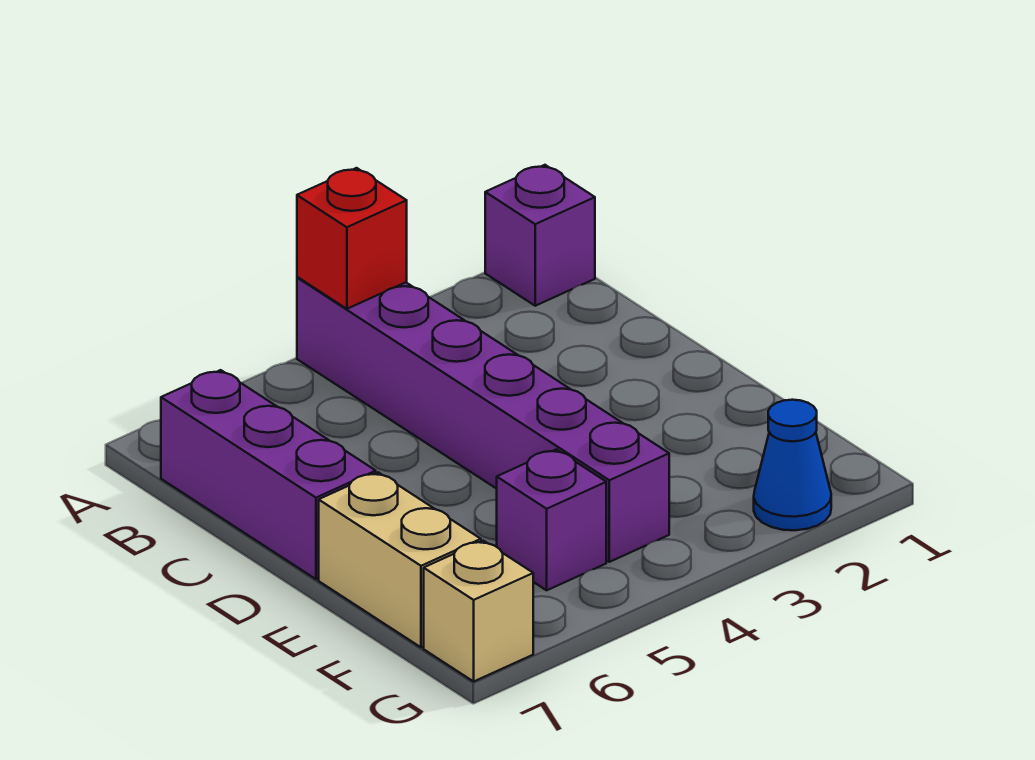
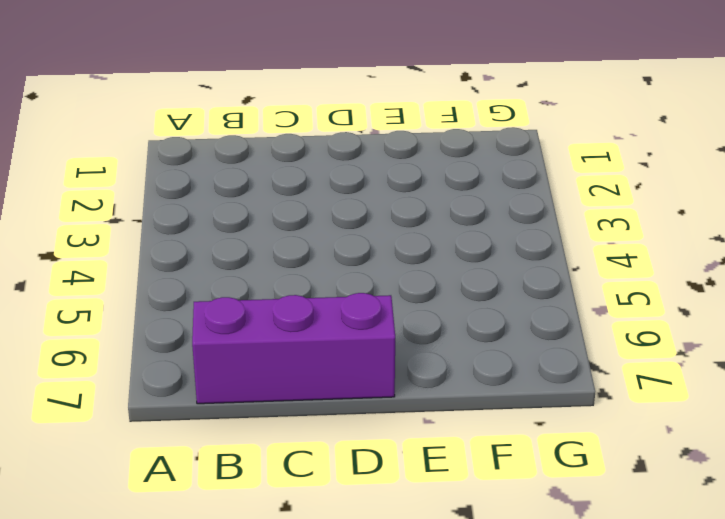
none -> purple brick A1 level 1
none -> purple brick A4:F4 level 1

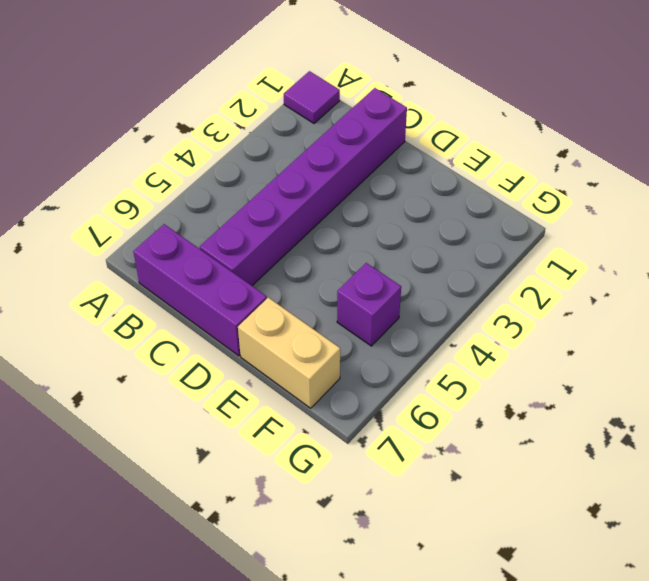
purple tile A1 level 1 -> purple brick A1 level 1
purple brick C1:C6 level 1 -> purple brick A4:F4 level 1
none -> blue cone G2 level 1
none -> tan brick G7 level 1

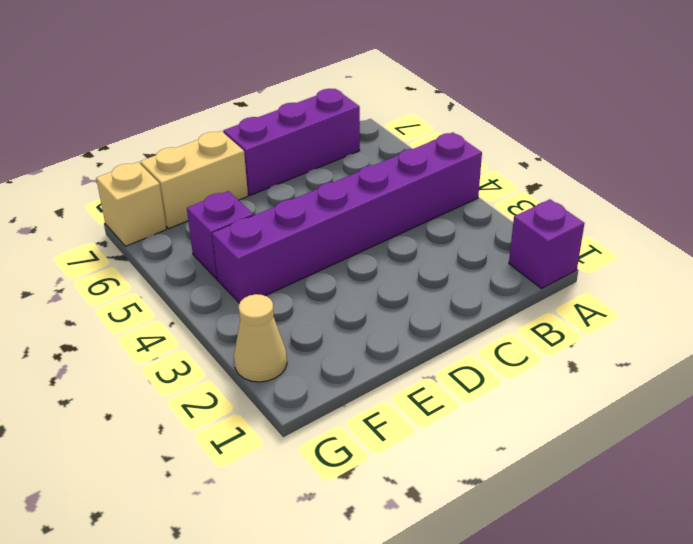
tan cone G2 level 1 -> blue cone G2 level 1
none -> red brick A4 level 2

